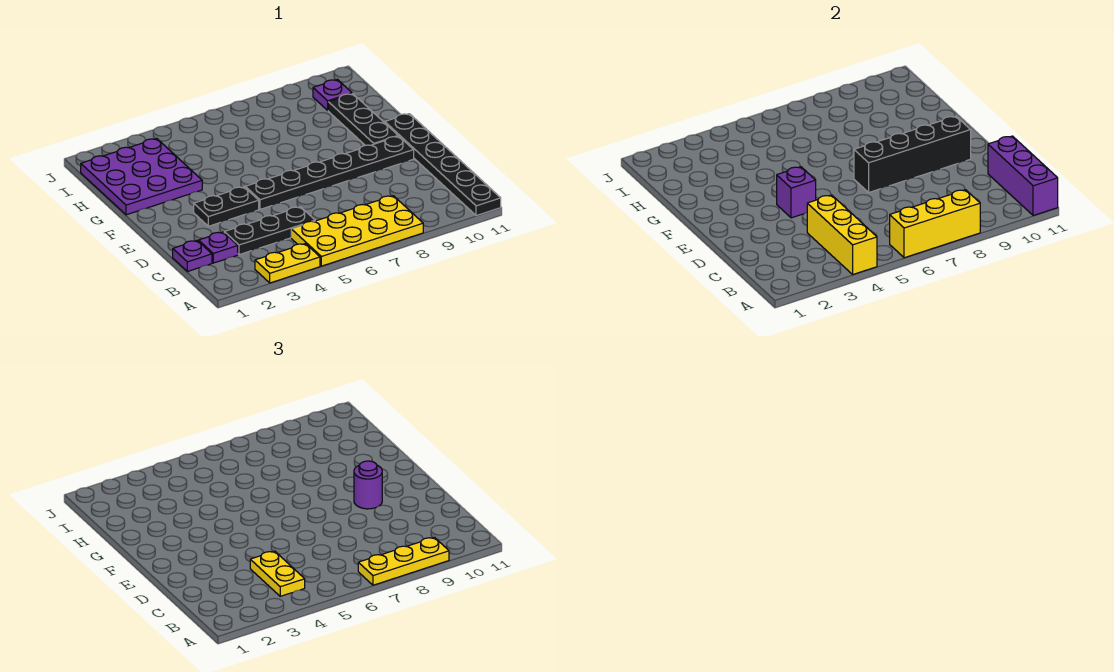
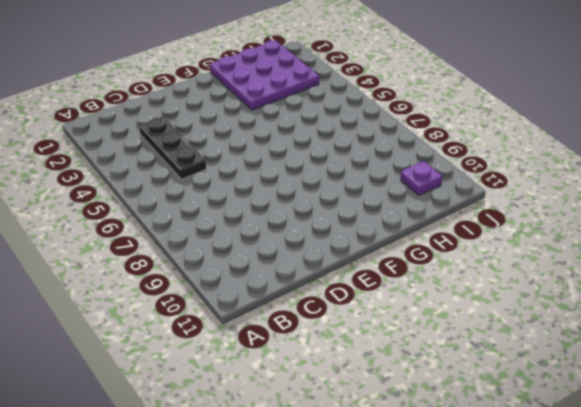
none -> yellow plate A3:A4 level 1
none -> yellow plate A5:B8 level 1
none -> black plate A11:F11 level 1

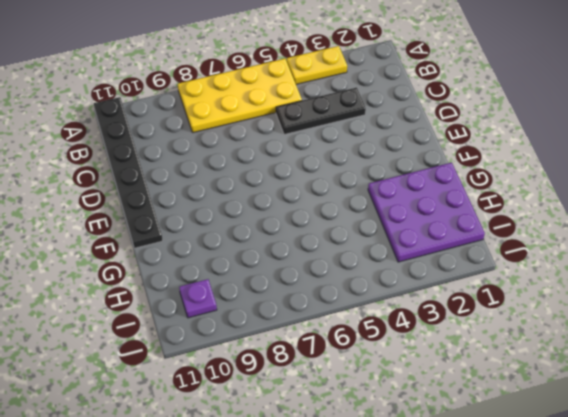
none -> purple plate C1 level 1
none -> purple plate C2 level 1
none -> black plate E3:E4 level 1

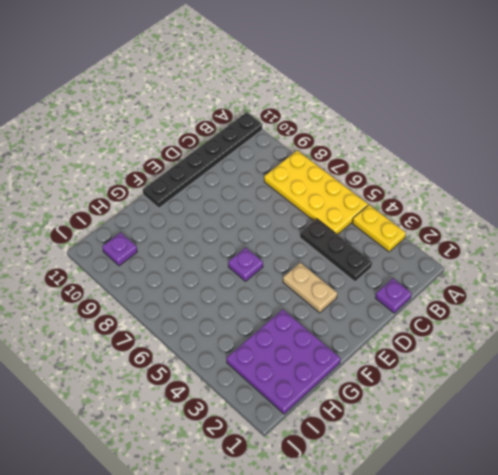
tan plate E3:E4 level 1 -> black plate E3:E4 level 1
purple plate F6 level 1 -> purple plate C2 level 1
none -> black plate E5:E10 level 1
none -> black plate F10:H10 level 1
none -> yellow brick A4:C4 level 2

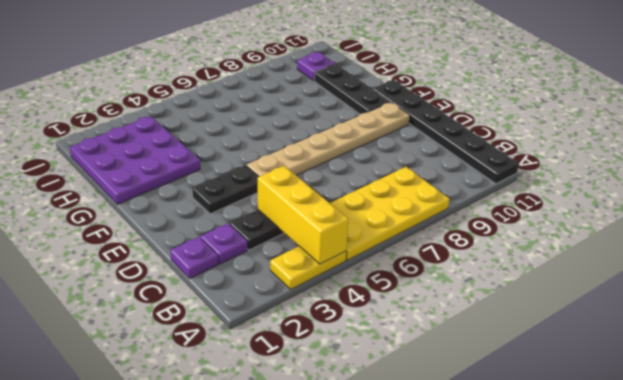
tan plate E5:E10 level 1 -> black plate E5:E10 level 1
none -> yellow brick A6:A8 level 2
none -> purple brick A11:C11 level 2
none -> purple brick E4 level 2

